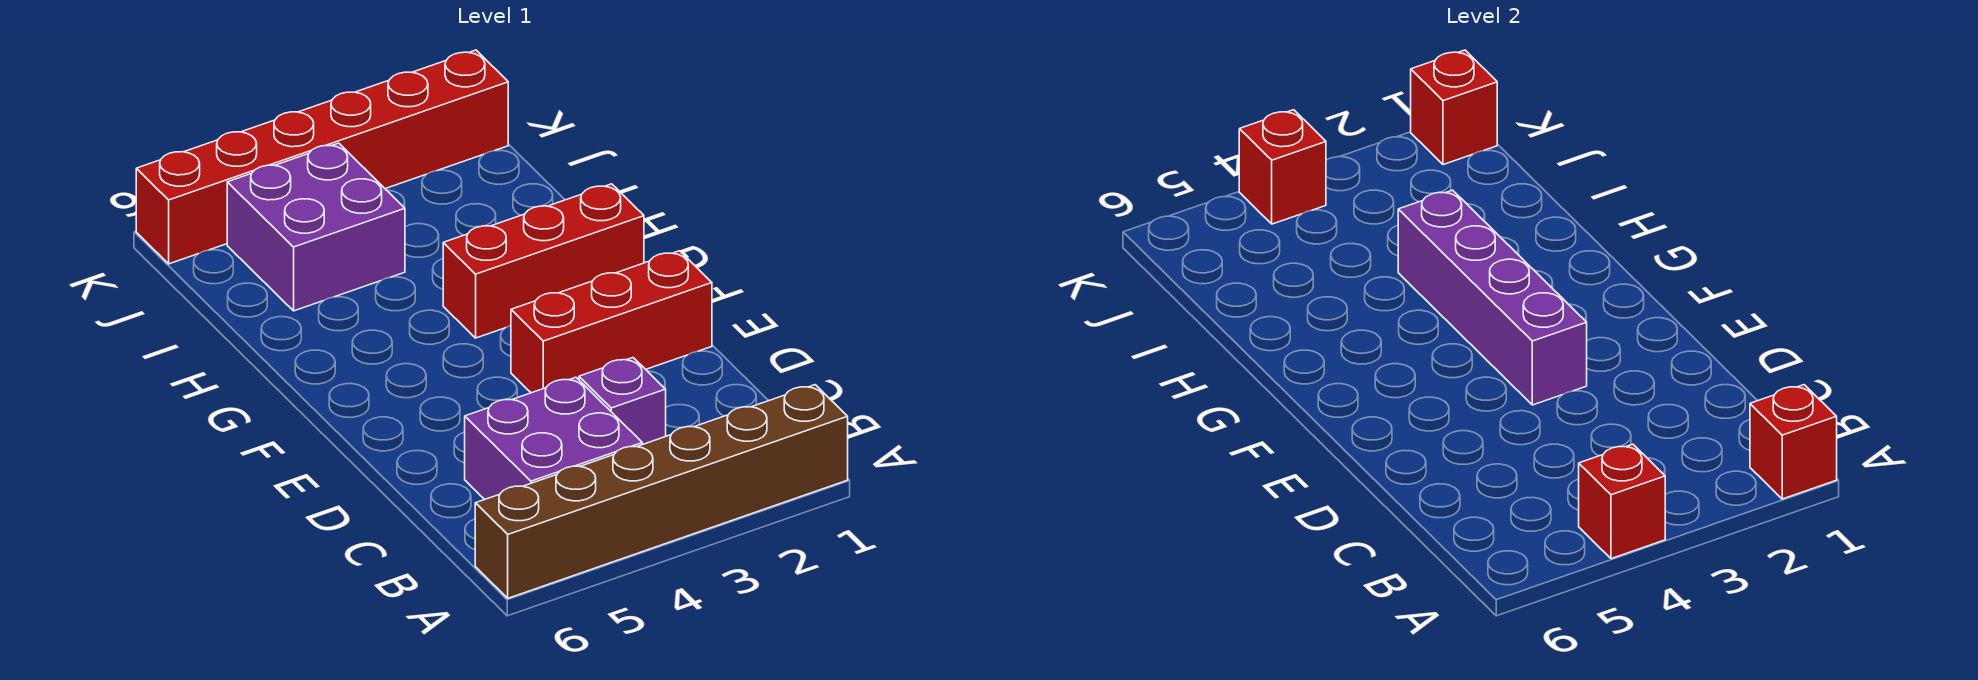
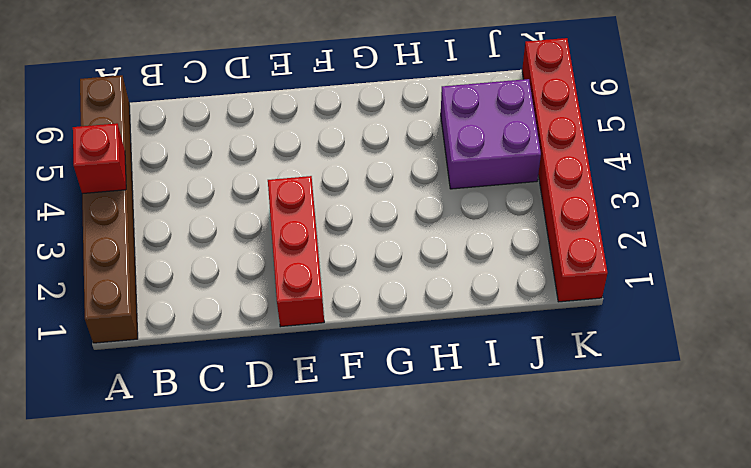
none -> purple brick B4:C5 level 1
none -> purple brick C3 level 1
none -> red brick G1:G3 level 1

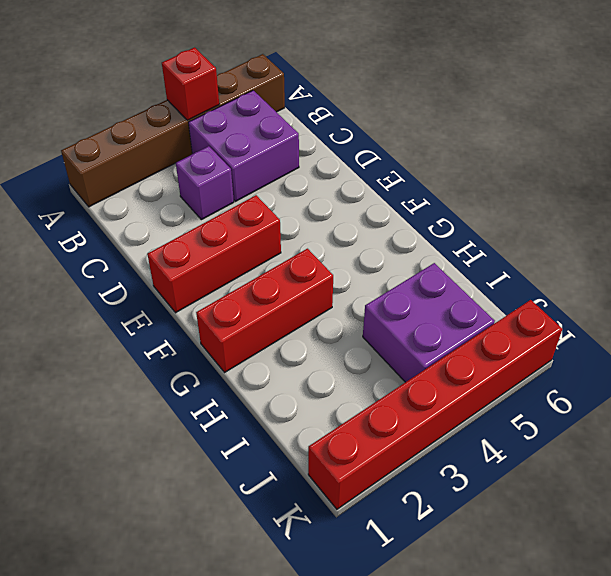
none -> red brick A1 level 2
none -> purple brick E3:H3 level 2
none -> red brick K1 level 2

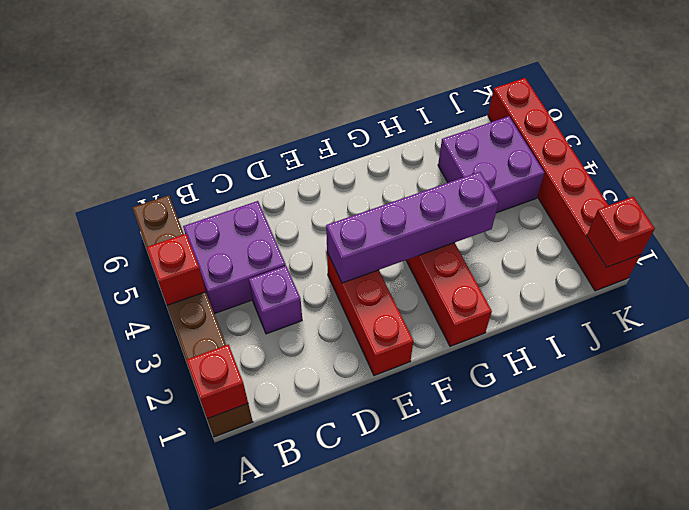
none -> red brick K4 level 2

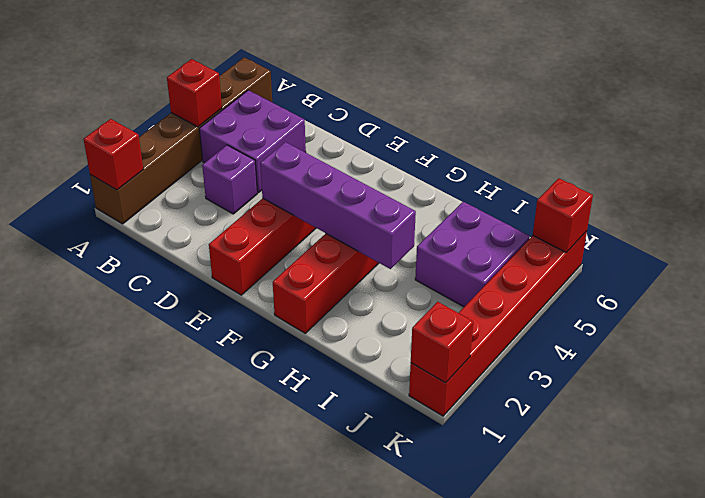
red brick K6 level 2 -> red brick K4 level 2

